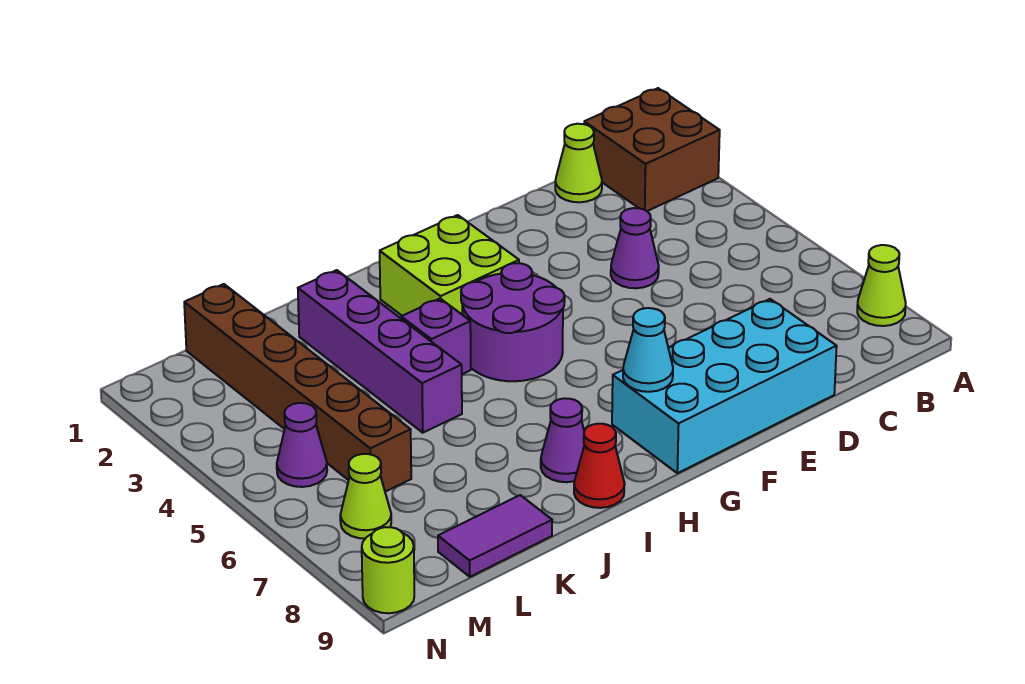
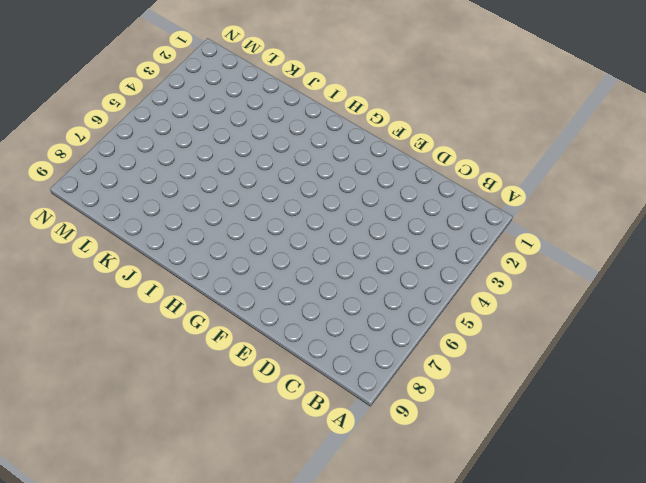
none -> brown brick A1:B2 level 1
none -> lime cone A8 level 1
none -> lime cone C1 level 1

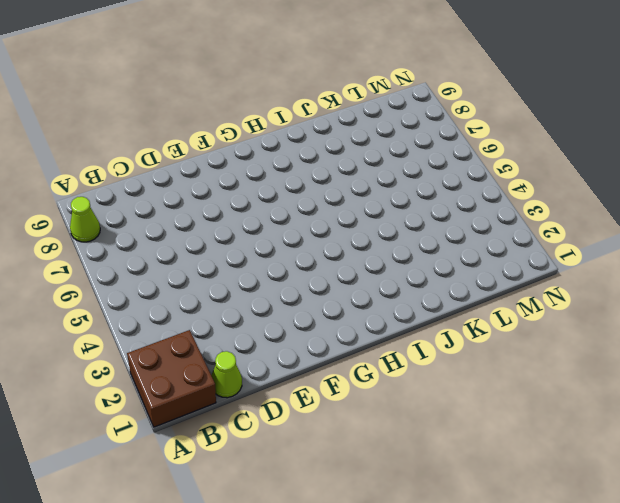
none -> purple cone D4 level 1
none -> cyan brick D8:G9 level 1
none -> lime brick G2:H3 level 1

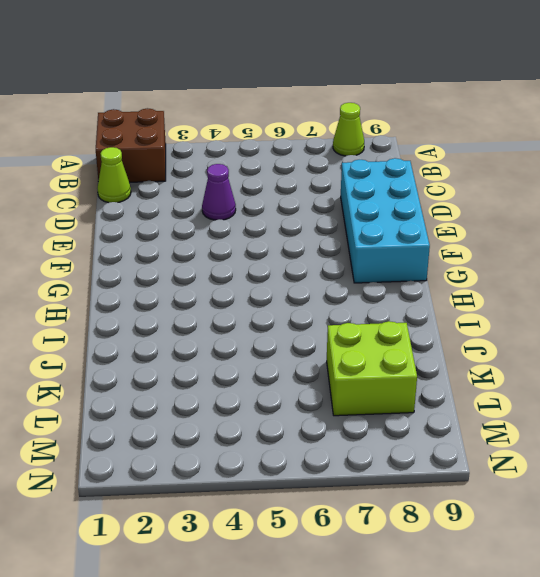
lime brick K7:L8 level 1 -> lime brick G2:H3 level 1
none -> purple round brick G4:H5 level 1
none -> purple brick I4 level 1
none -> purple cone I8 level 1

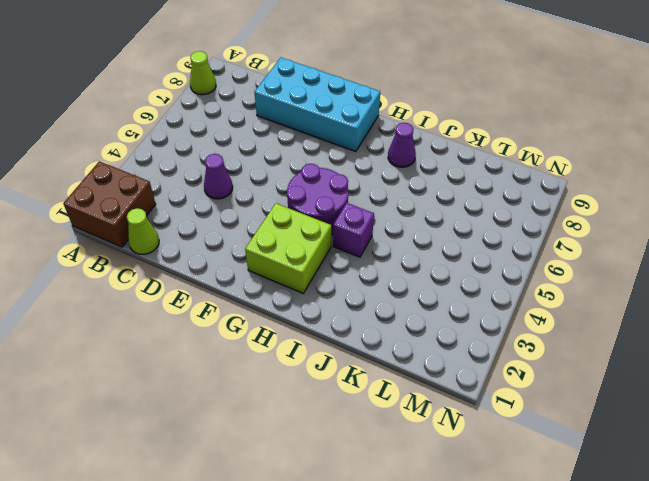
none -> red cone I9 level 1
none -> purple brick J2:J5 level 1
none -> purple tile K9:L9 level 1

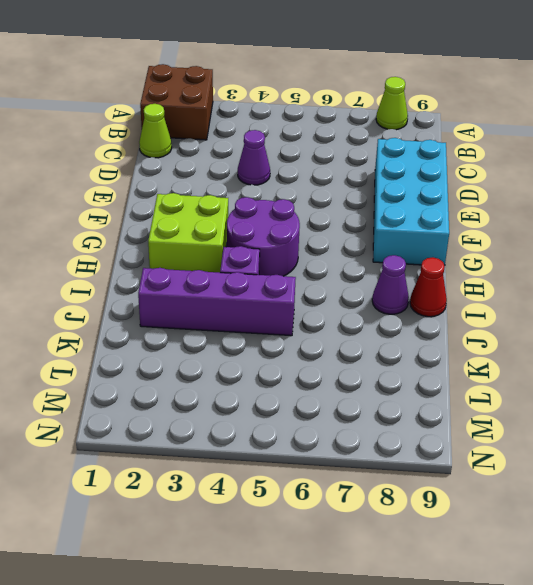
none -> purple tile K9:L9 level 1
none -> brown brick L1:L6 level 1
none -> purple cone M5 level 1

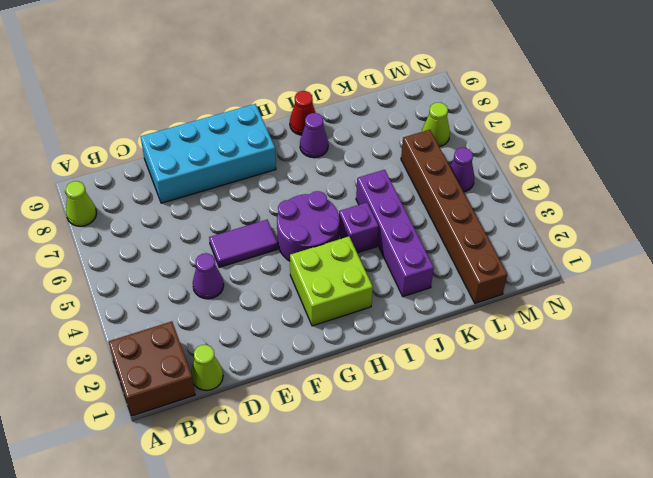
purple tile E5:F5 level 1 -> purple tile K9:L9 level 1
none -> lime round brick N9 level 1
none -> cyan cone G8 level 2

